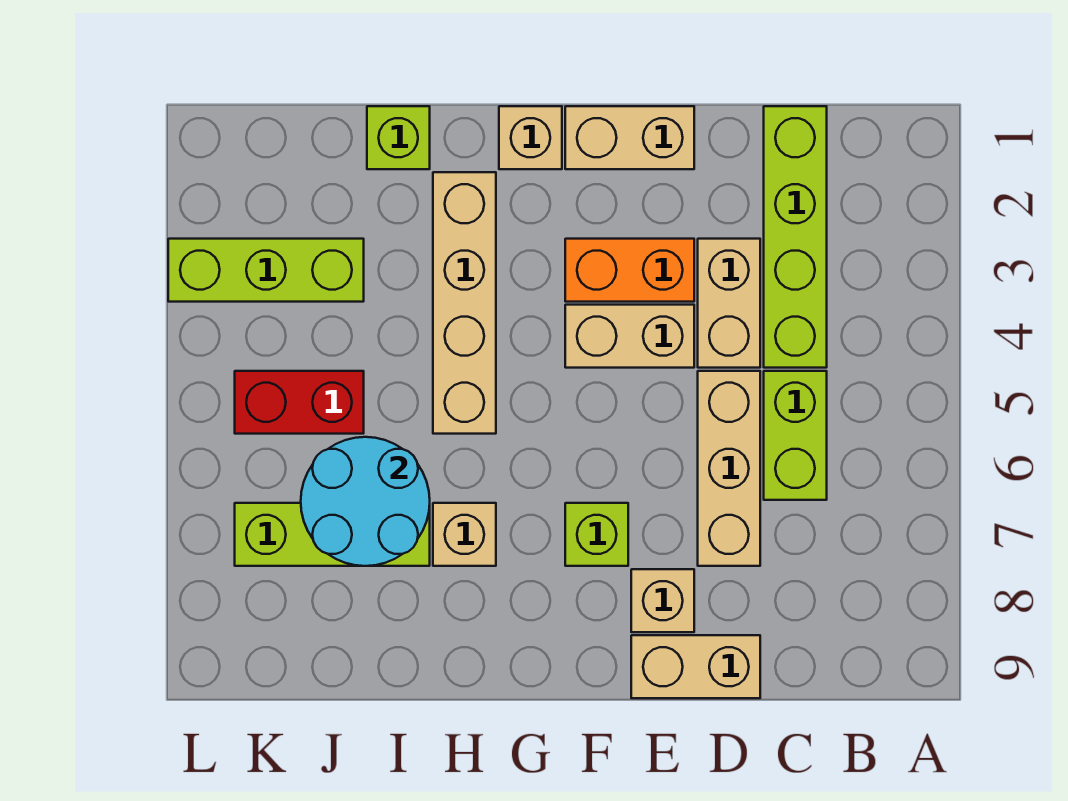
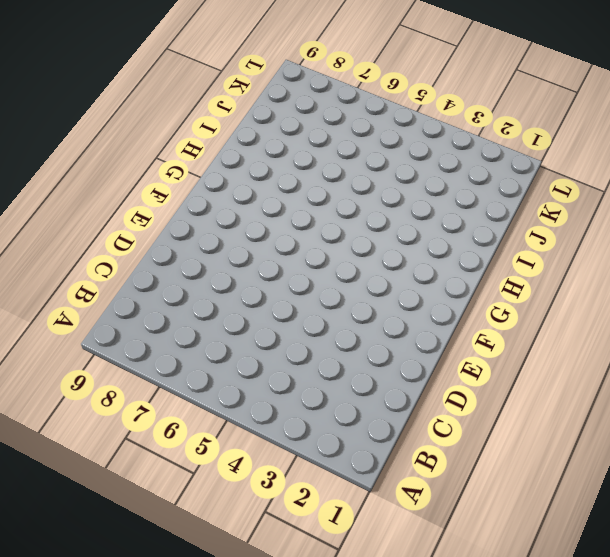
none -> lime brick C1:C4 level 1
none -> lime brick C5:C6 level 1
none -> tan brick D3:D4 level 1

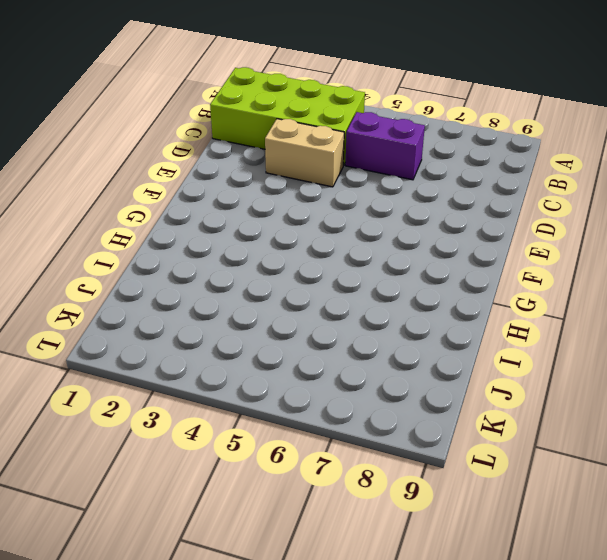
lime brick B1:C4 level 1 -> lime brick C1:C4 level 1
purple brick C5:C6 level 1 -> lime brick C5:C6 level 1
none -> tan brick D5:D7 level 1
none -> tan brick D9:E9 level 1
none -> tan brick E1:F1 level 1

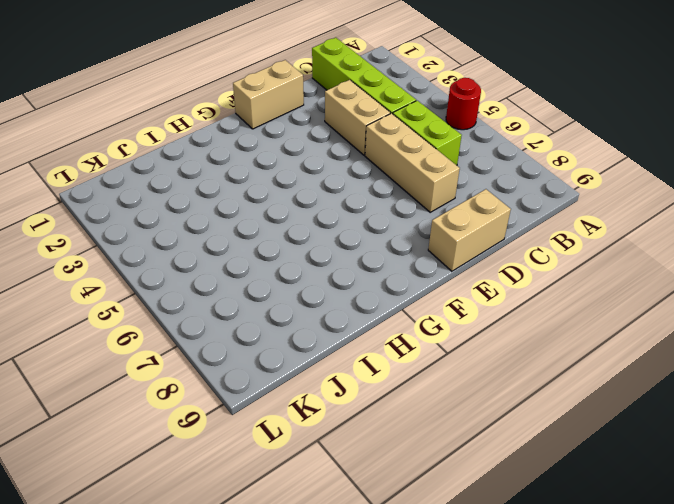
red round brick A5 level 1 -> none
none -> orange brick E3:F3 level 1
none -> tan brick E4:F4 level 1
none -> tan brick E8 level 1

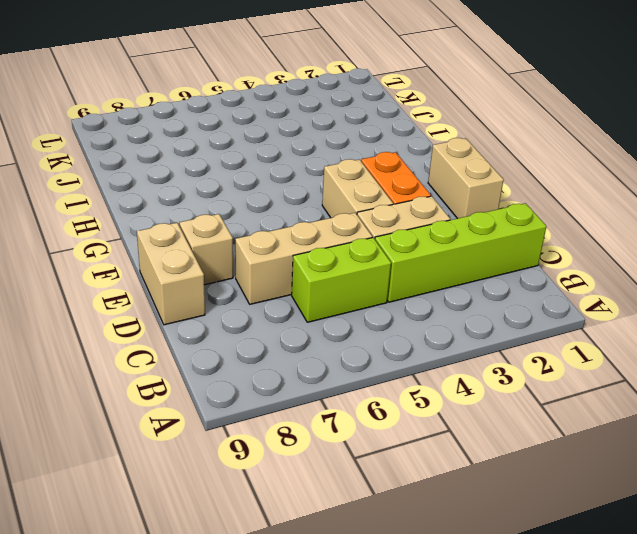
none -> lime brick F7 level 1
none -> tan brick G1 level 1
none -> tan brick H2:H5 level 1

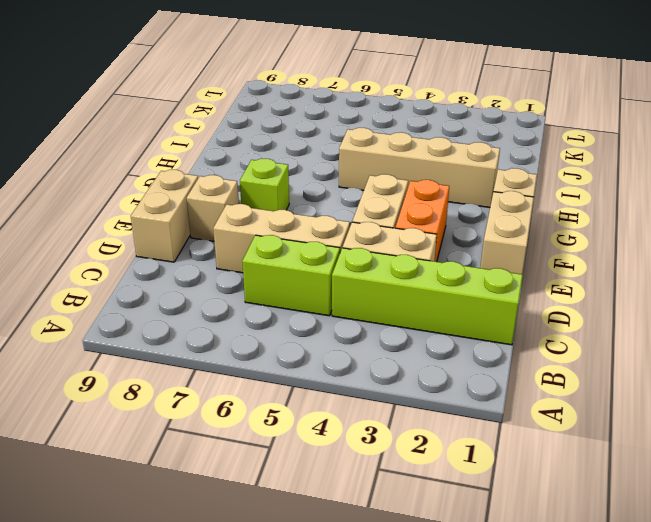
none -> tan brick H7 level 1
none -> lime brick I1 level 1
none -> lime brick I7:K7 level 1

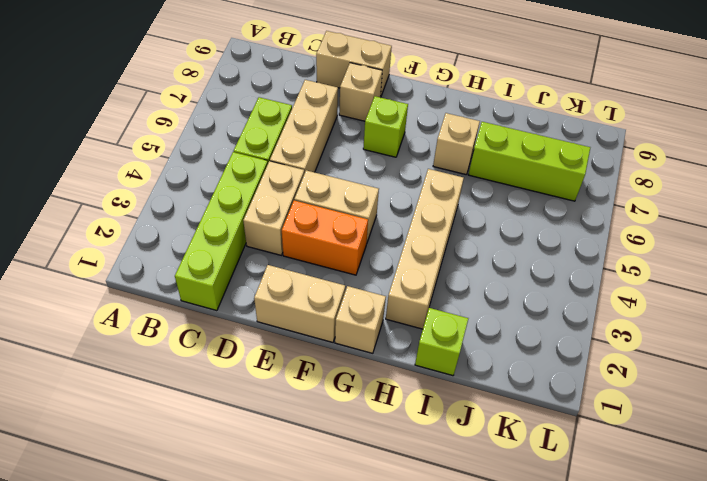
none -> lime brick J3:L3 level 1
none -> red brick J5:K5 level 1
none -> cyan round brick I6:J7 level 2

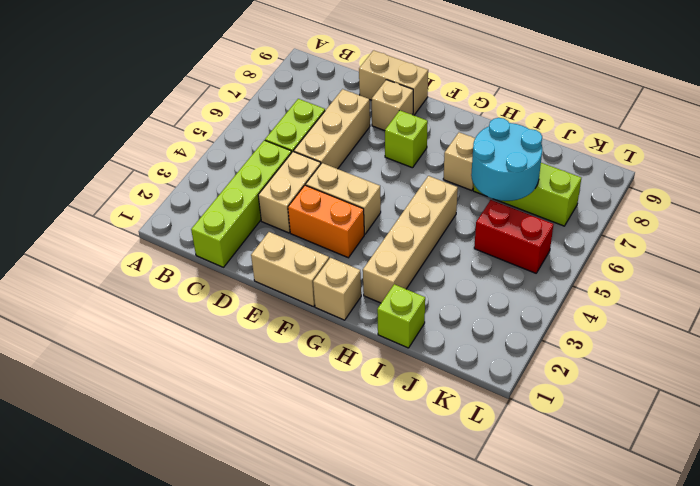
none -> lime brick J3:L3 level 1

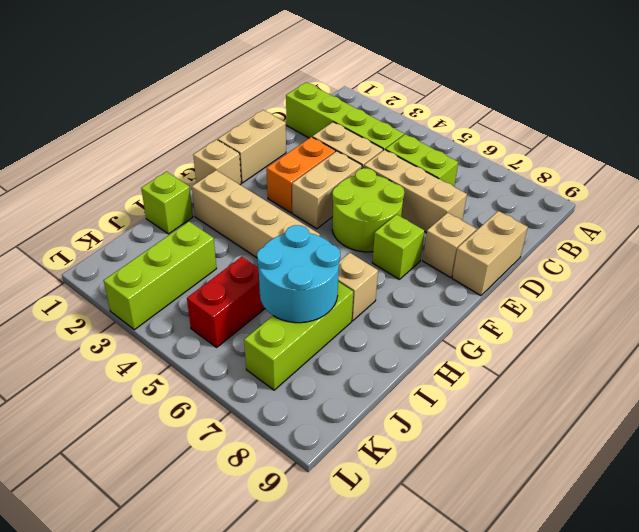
lime round brick E5:F6 level 1 -> none

